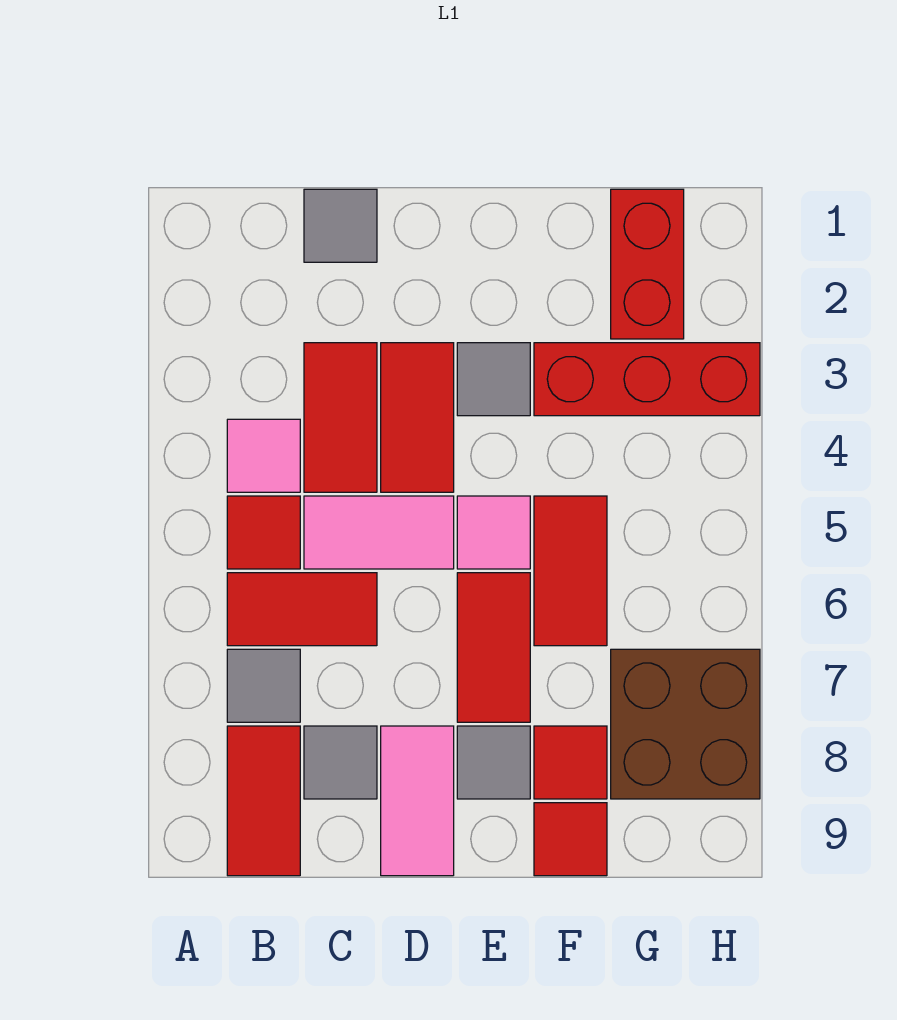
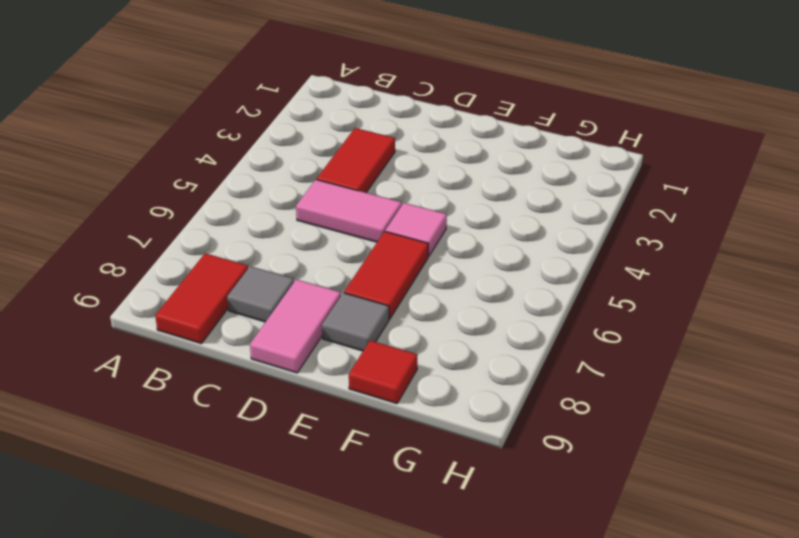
none -> pink tile B4 level 1
none -> red tile B5 level 1
none -> red tile B6:C6 level 1

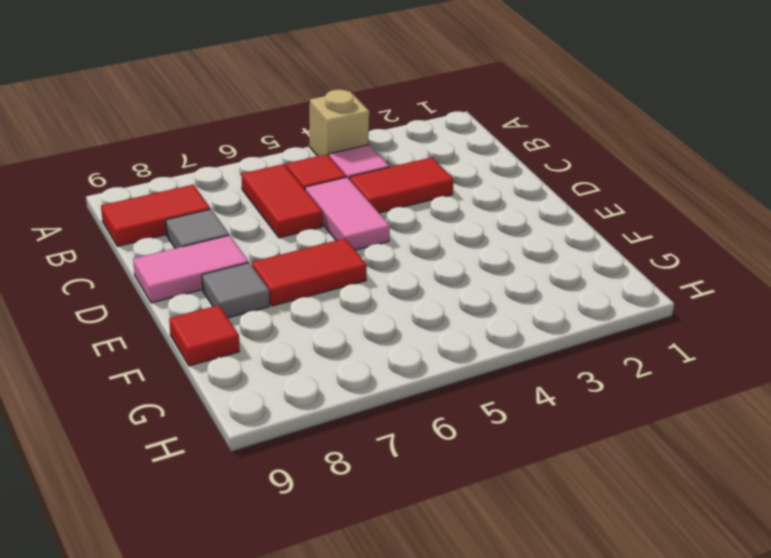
tan brick A4 level 1 -> none
none -> grey tile B7 level 1
none -> grey tile C1 level 1
none -> red tile D3:D4 level 1

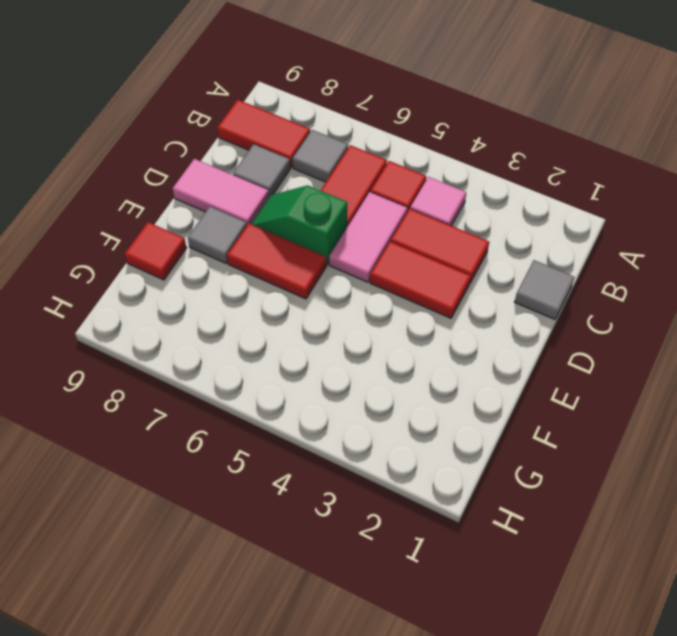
green slope D6:D7 level 1 top 6 -> none
none -> grey tile E3 level 1
none -> pink tile E5 level 1
none -> red brick F3:H3 level 1

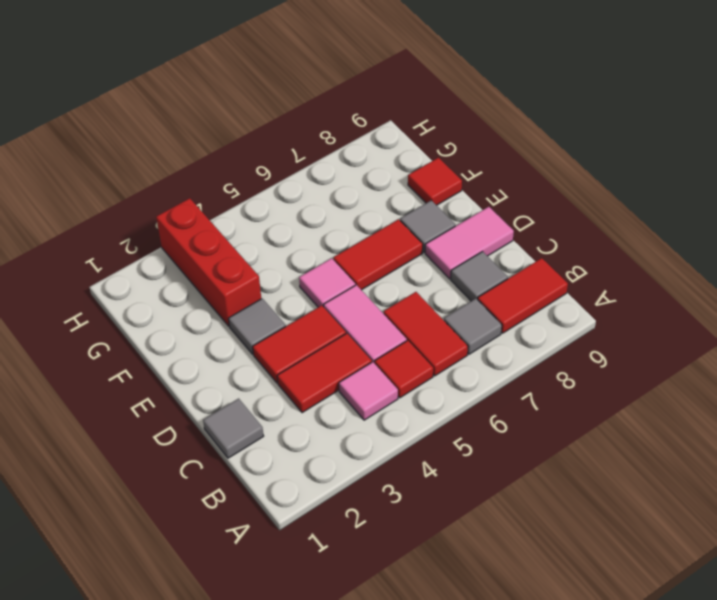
none -> red tile F5:F6 level 1
none -> red tile F8 level 1
none -> red brick G1:G2 level 1

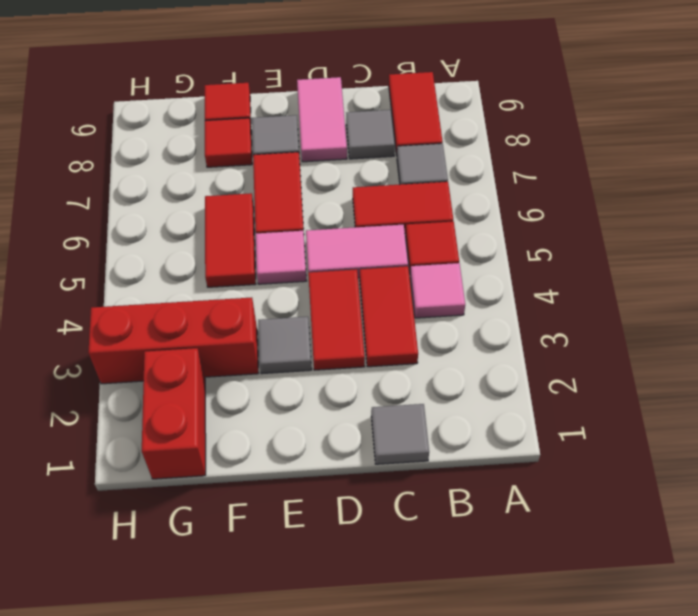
none -> brown brick G7:H8 level 1

